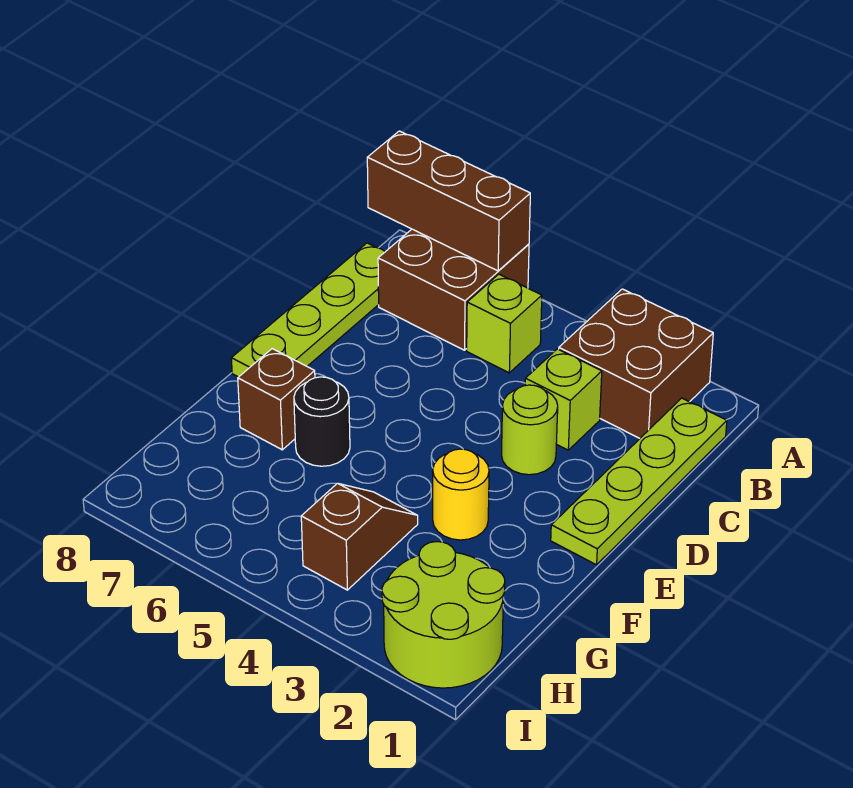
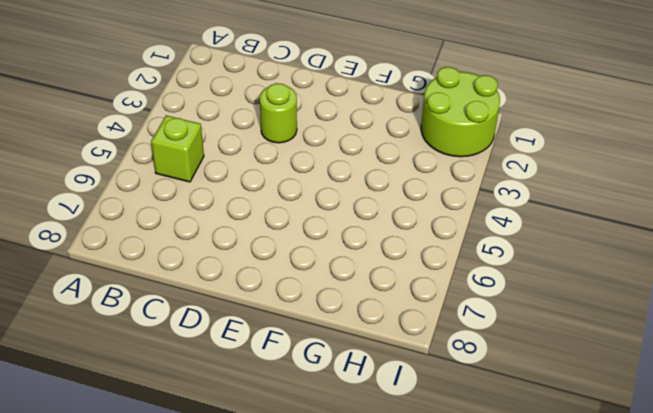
none -> brown brick A2:B3 level 1
none -> brown brick A6:B7 level 1
none -> lime plate B1:E1 level 1

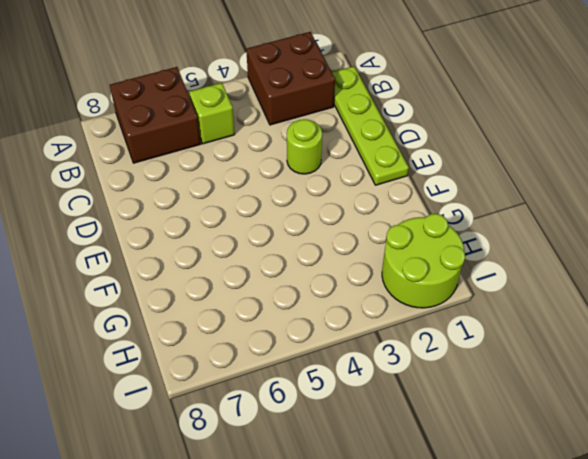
none -> lime plate B8:E8 level 1
none -> lime brick C3 level 1
none -> yellow round brick F3 level 1

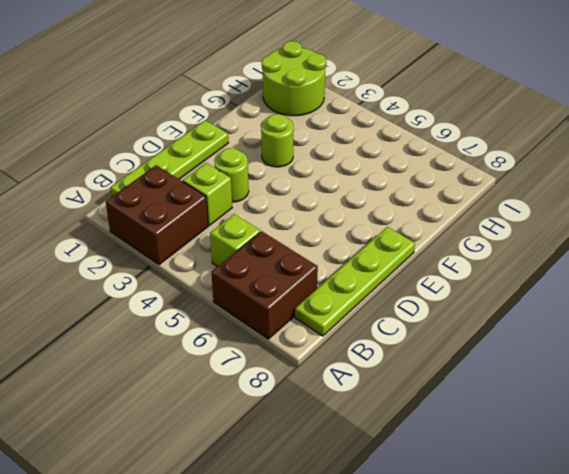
lime round brick F3 level 1 -> yellow round brick F3 level 1
none -> black round brick F6 level 1
none -> brown brick F7 level 1
none -> brown slope G4:H4 level 1 top H

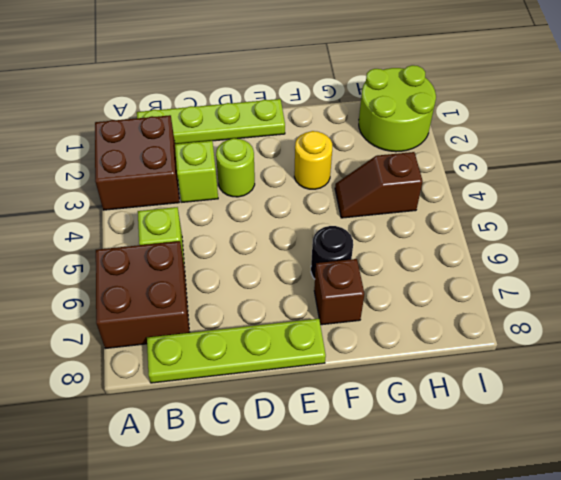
none -> brown brick A6:A8 level 2

